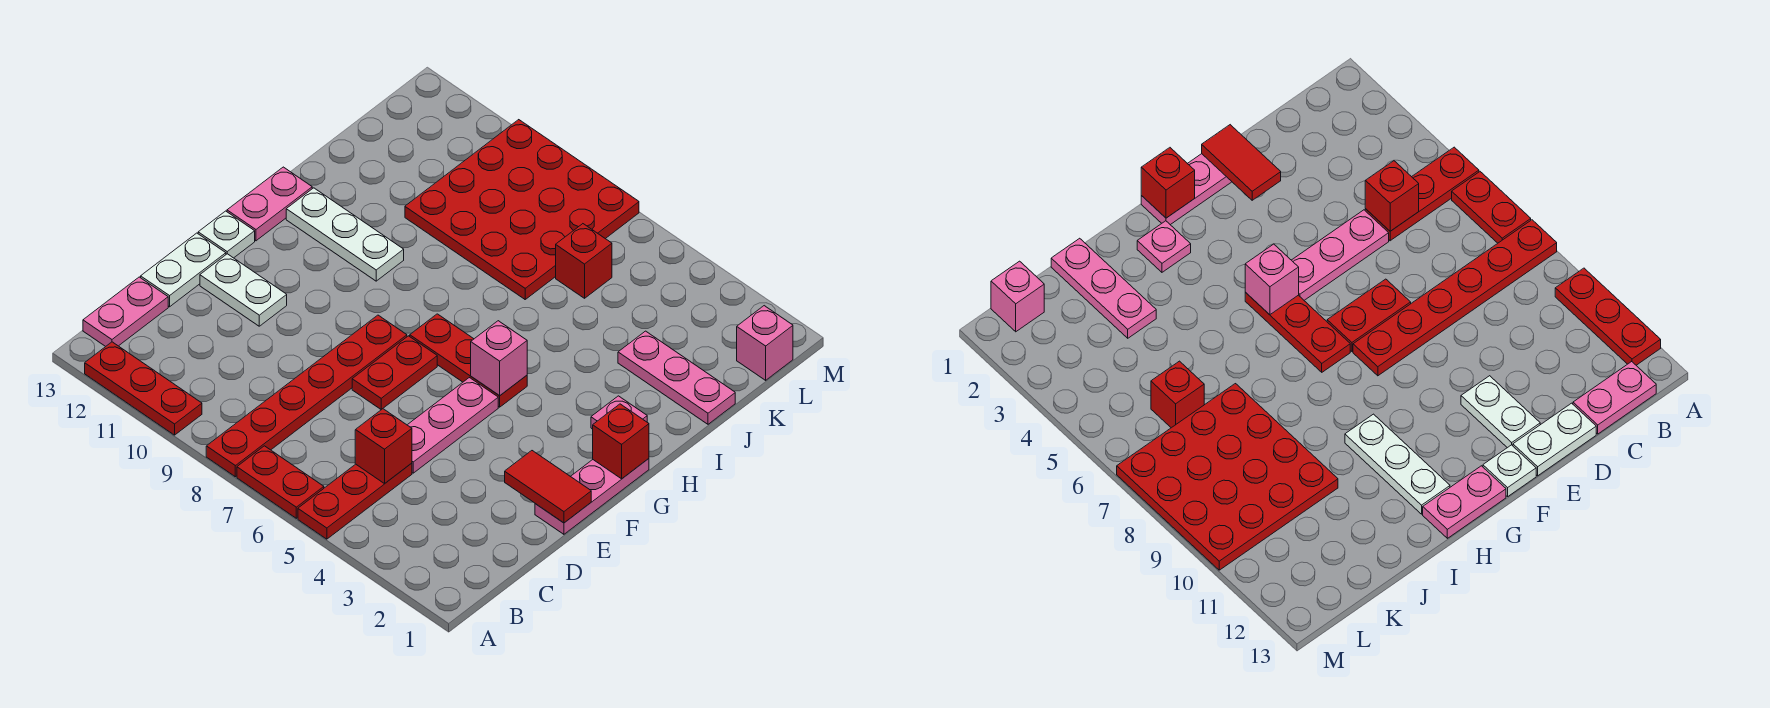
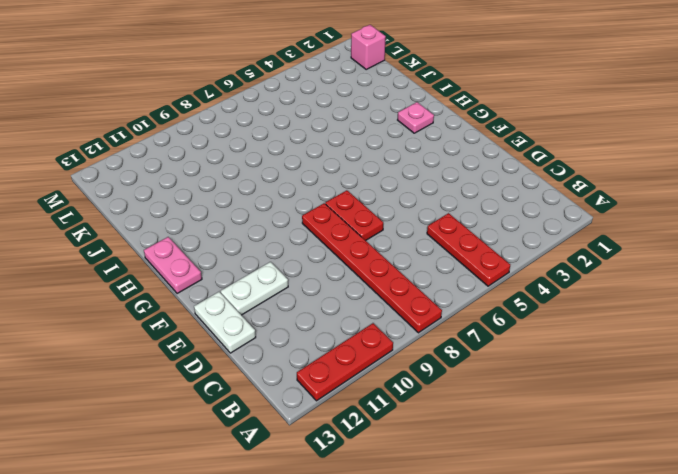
none -> red plate A6:A7 level 1
none -> pink plate B13:C13 level 1
none -> pink plate D5:F5 level 1

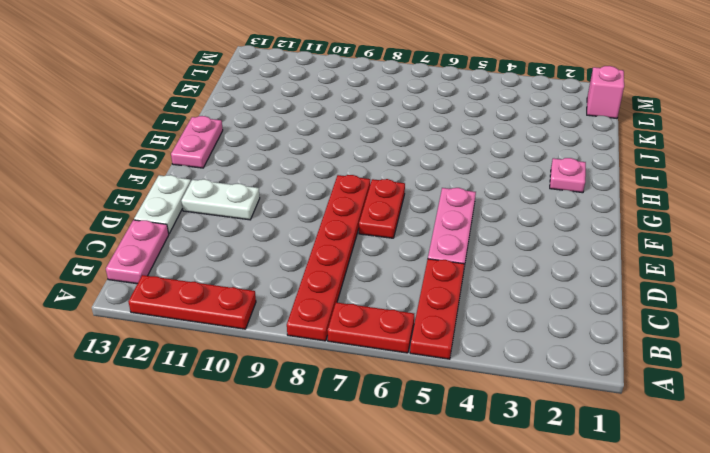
none -> pink plate E1:G1 level 1
none -> white plate F13 level 1
none -> red plate G5:G7 level 1

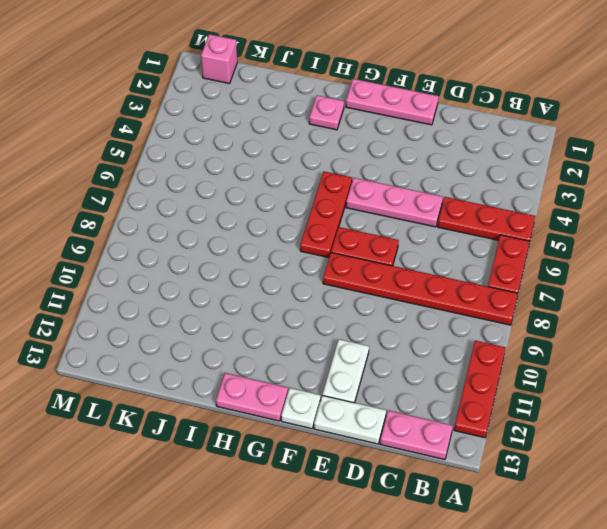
none -> white plate H10:H12 level 1
none -> pink plate J1:J3 level 1
none -> red plate J7:M10 level 1

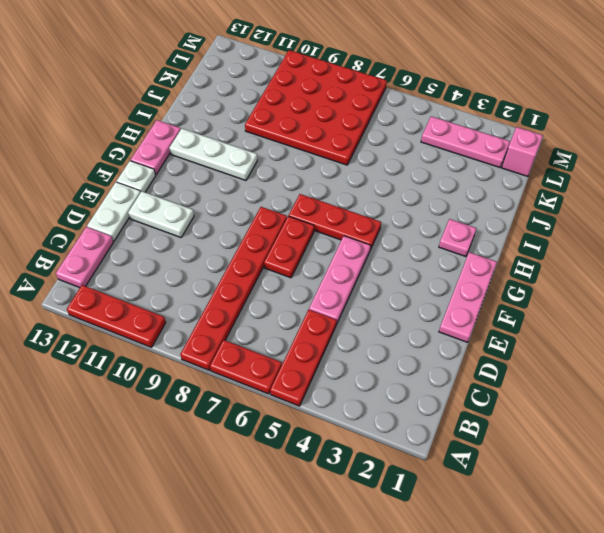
pink plate L2:L4 level 1 -> pink plate J1:J3 level 1
none -> red brick K6 level 1
none -> red brick C5 level 2
none -> red tile E1:E2 level 2

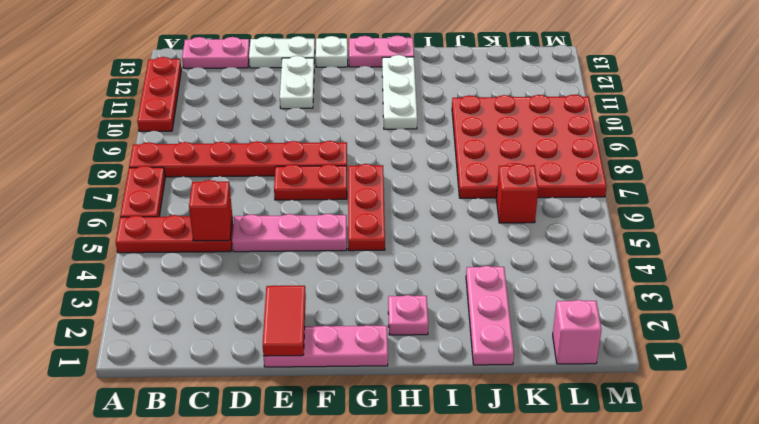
none -> red brick G1 level 2
none -> pink brick G5 level 2

